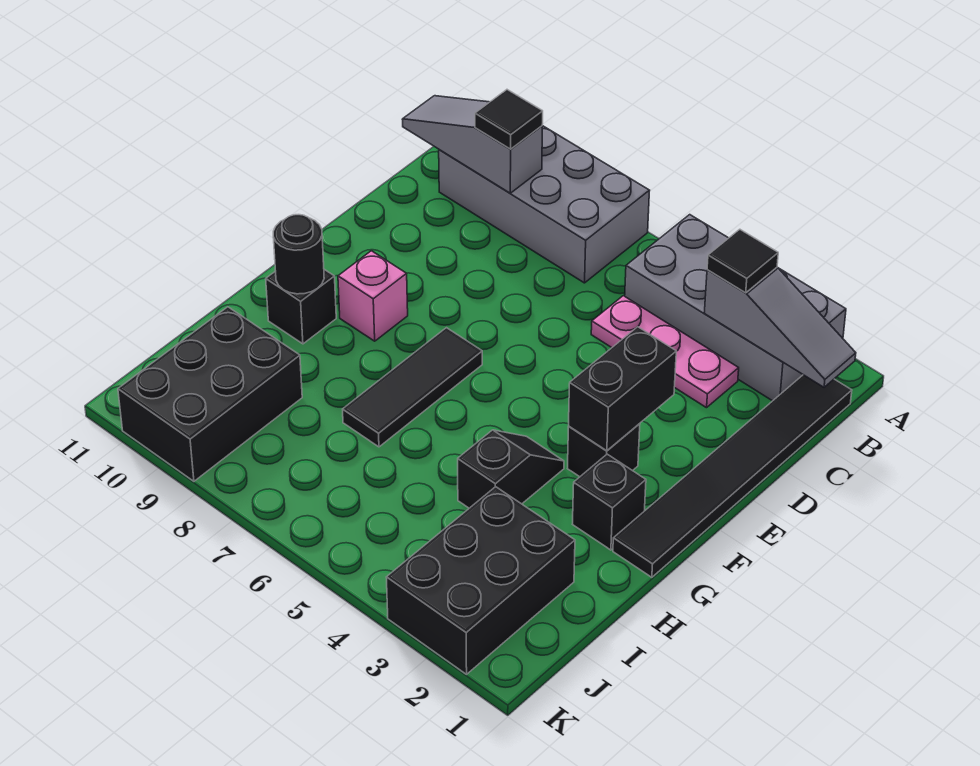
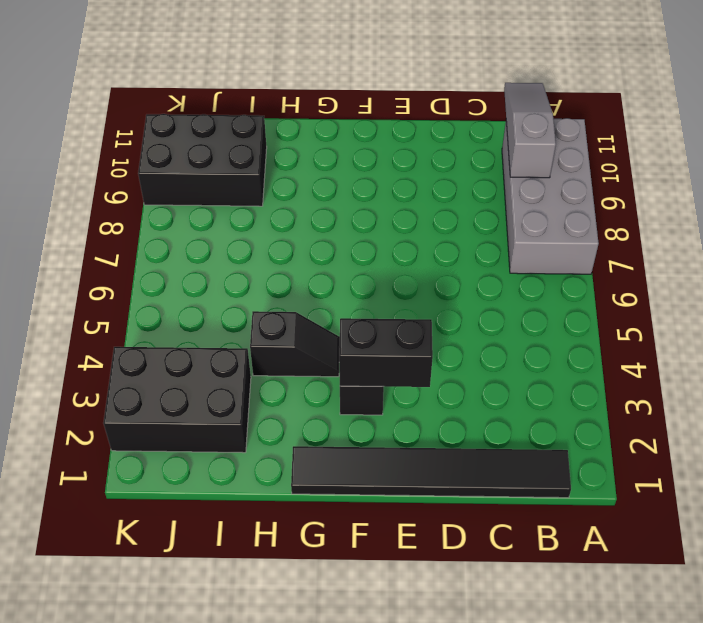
none -> grey brick A2:B5 level 1
none -> pink plate C3:C5 level 1
none -> black tile F7:H7 level 1

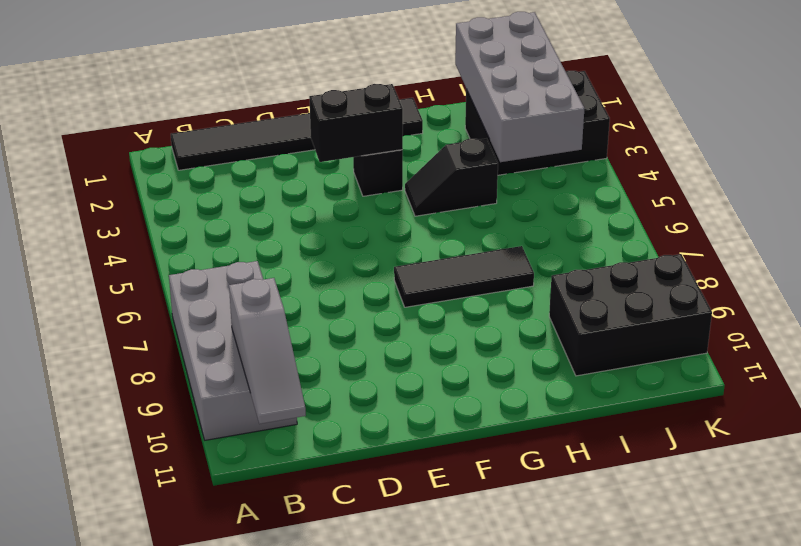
grey brick I1:J4 level 2 -> grey brick A2:B5 level 1
none -> pink plate C3:C5 level 1
none -> pink brick F9 level 1
none -> black brick G2 level 1

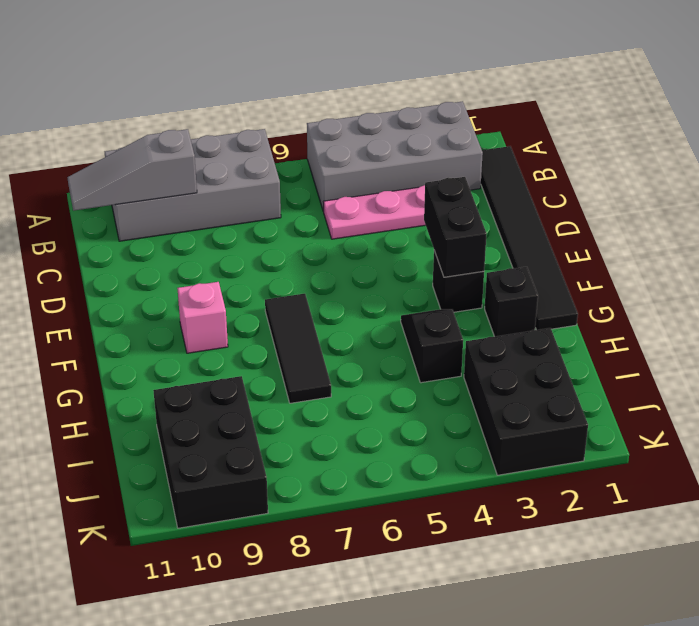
none -> black brick G10 level 1
none -> grey slope B1:B3 level 2 top 3
none -> black round brick G10 level 2

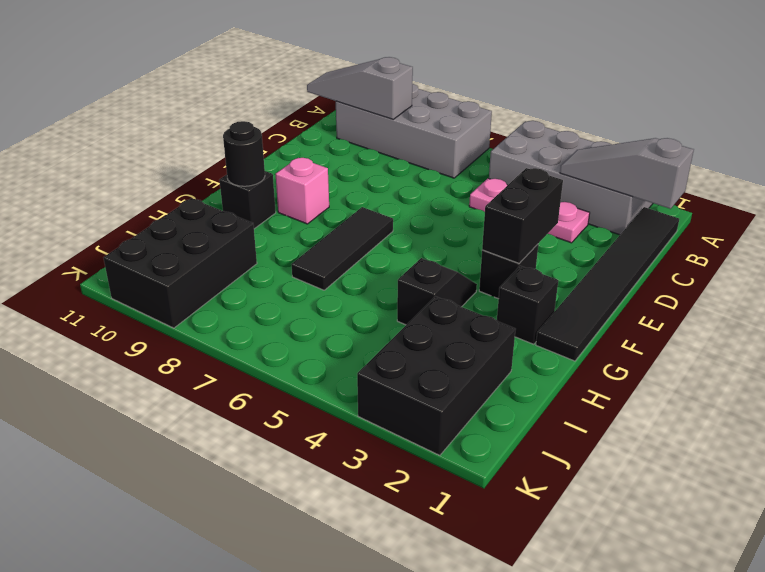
grey slope B1:B3 level 2 top 1 -> grey slope B1:B3 level 2 top 3
none -> black tile B3 level 3
none -> black tile B9 level 3

